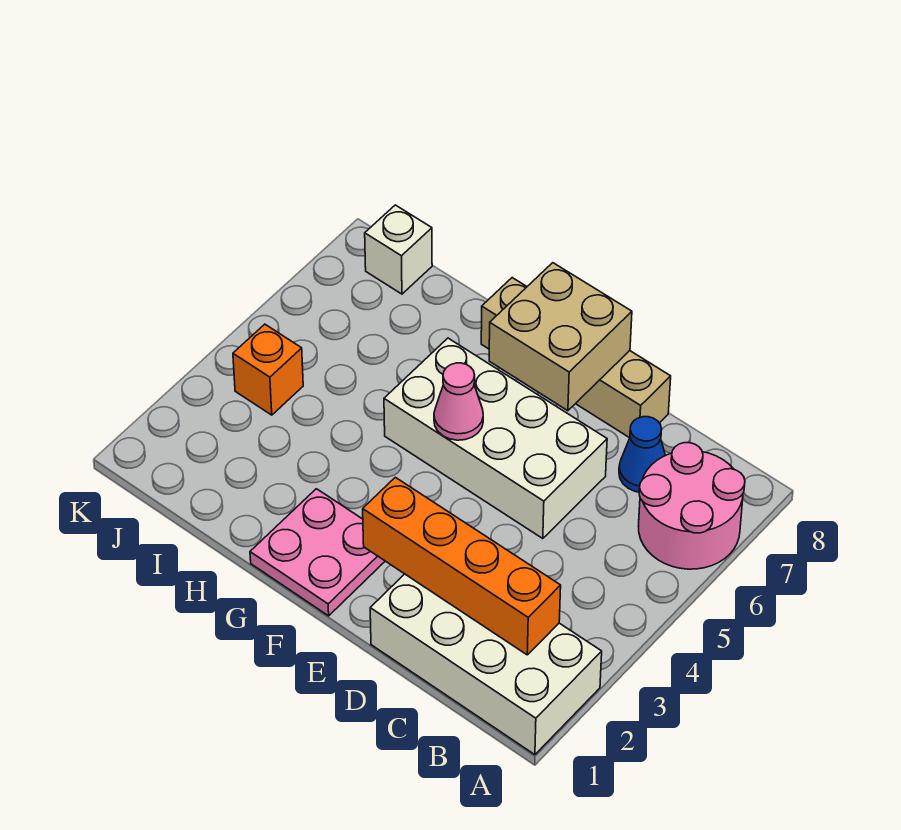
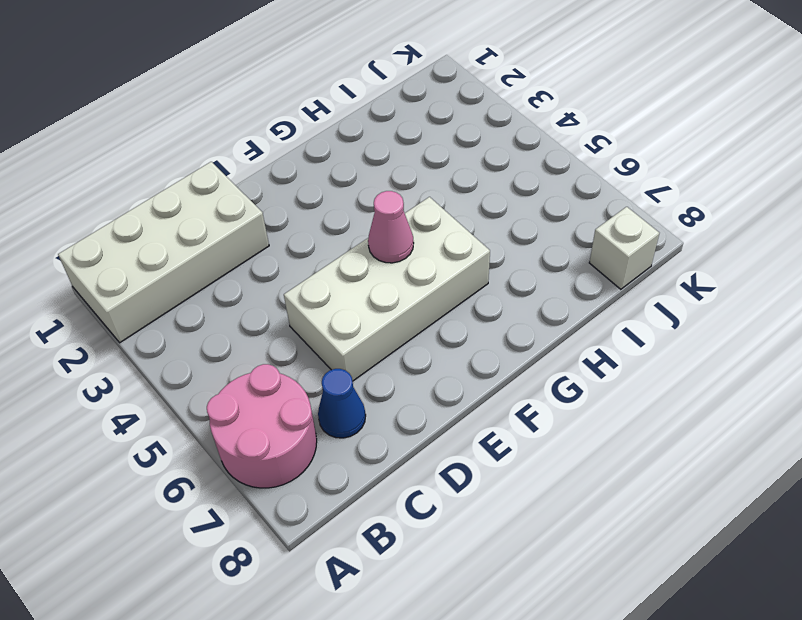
none -> tan brick D8:G8 level 1
none -> pink plate F1:G2 level 1

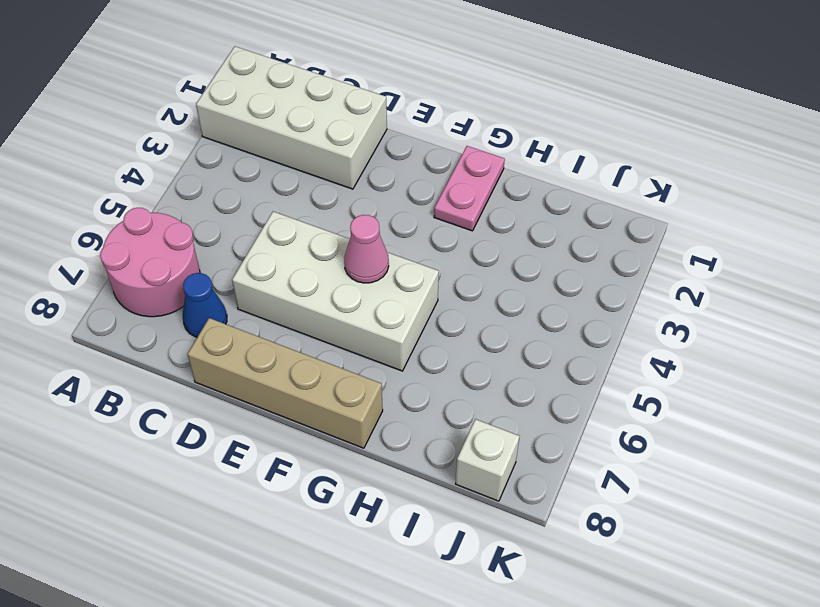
pink plate G1:G2 level 1 -> pink plate F1:G2 level 1
none -> orange brick J4 level 1
none -> orange brick B2:E2 level 2

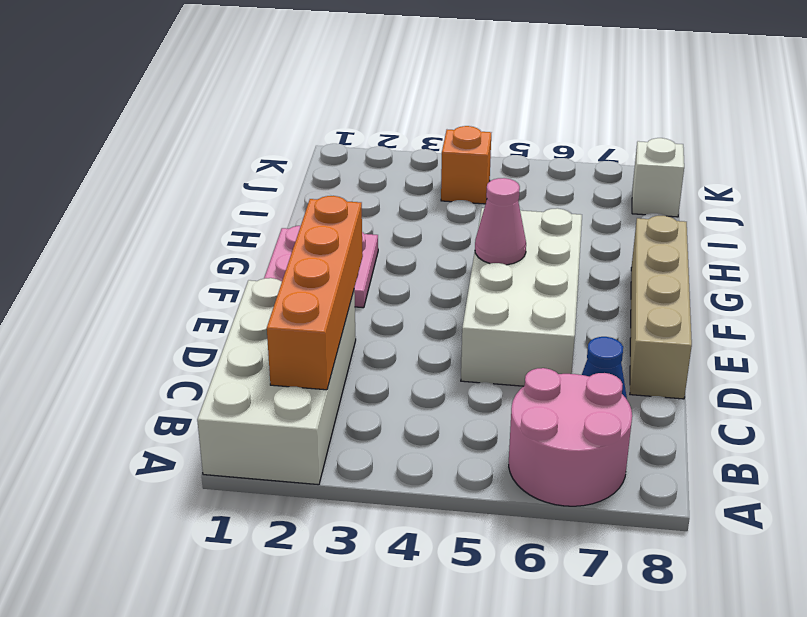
none -> tan brick E7:F8 level 2

